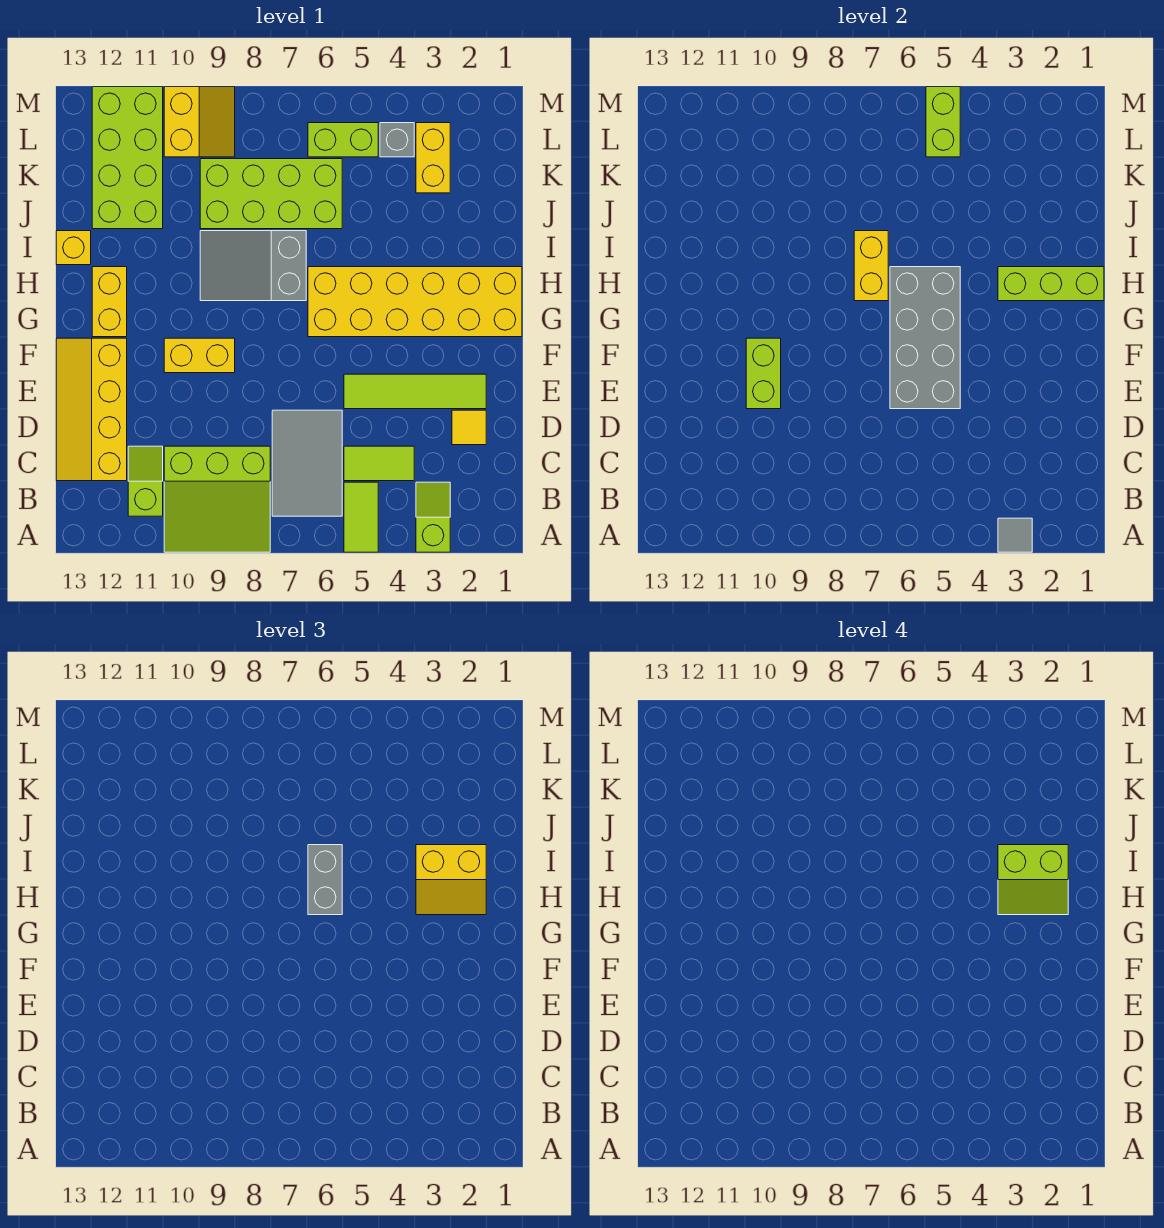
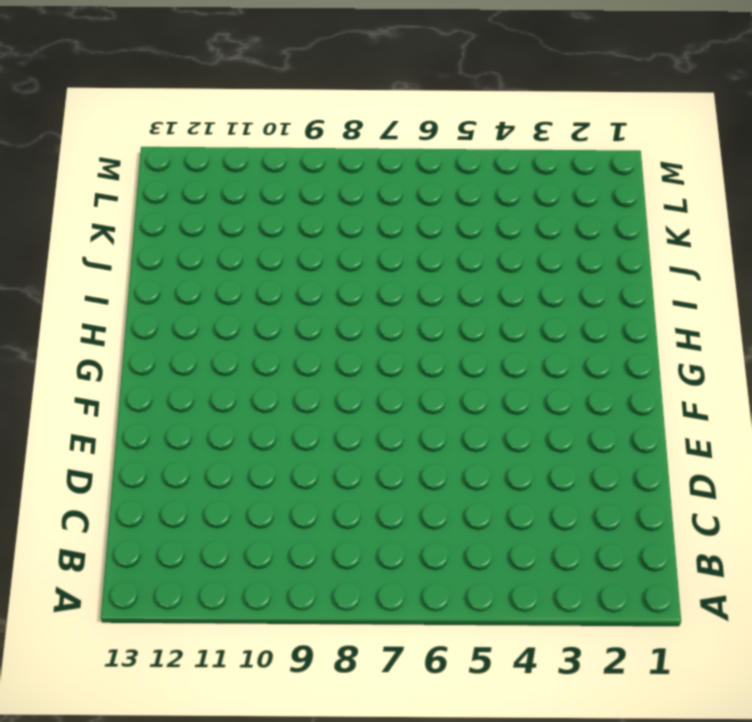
none -> lime slope A3:B3 level 1 top A
none -> lime tile A5:B5 level 1
none -> lime slope A8:C10 level 1 top C

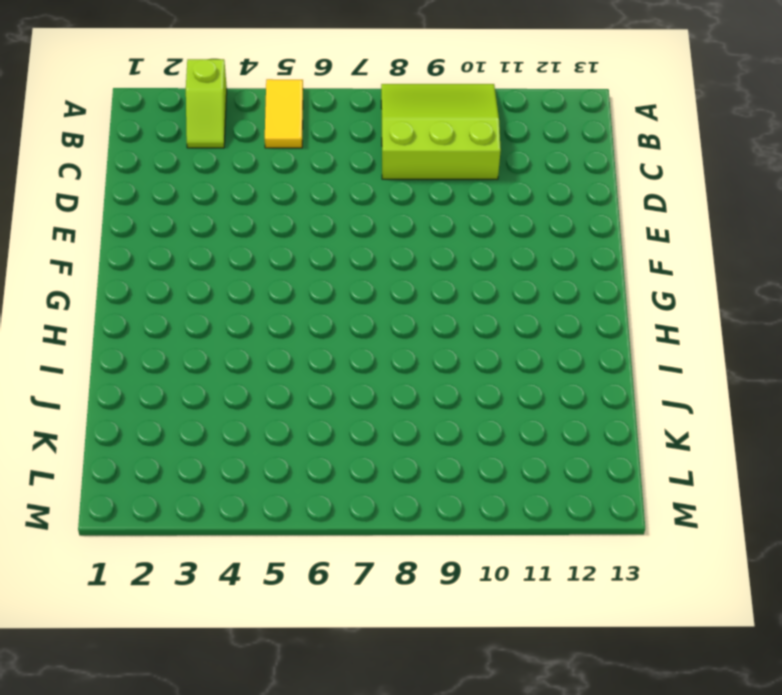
yellow tile A5:B5 level 1 -> lime tile A5:B5 level 1
none -> grey tile B6:D7 level 1
none -> lime slope B11:C11 level 1 top B
none -> lime tile C4:C5 level 1

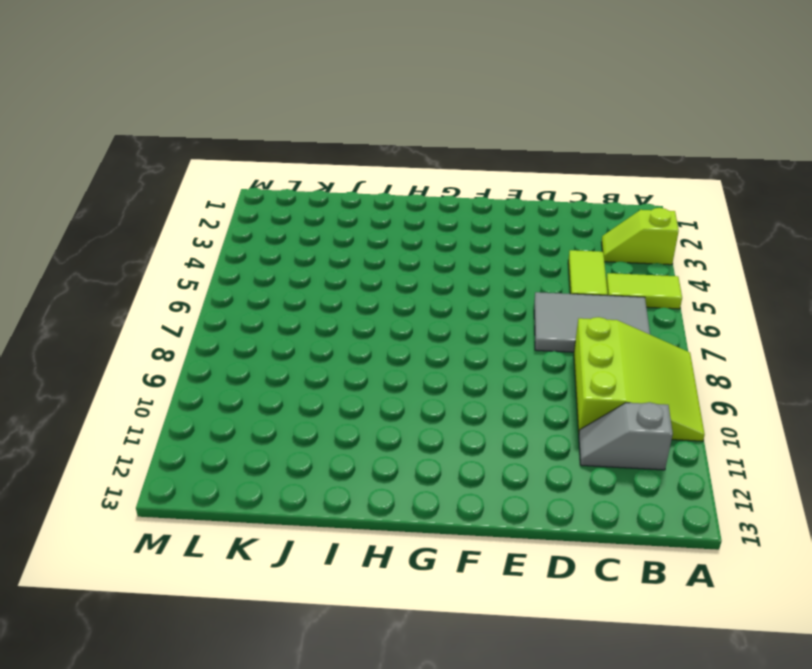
grey slope B11:C11 level 1 top B -> lime slope B11:C11 level 1 top B
none -> yellow slope C12:F13 level 1 top 12
none -> yellow tile D2 level 1
none -> lime tile E2:E5 level 1

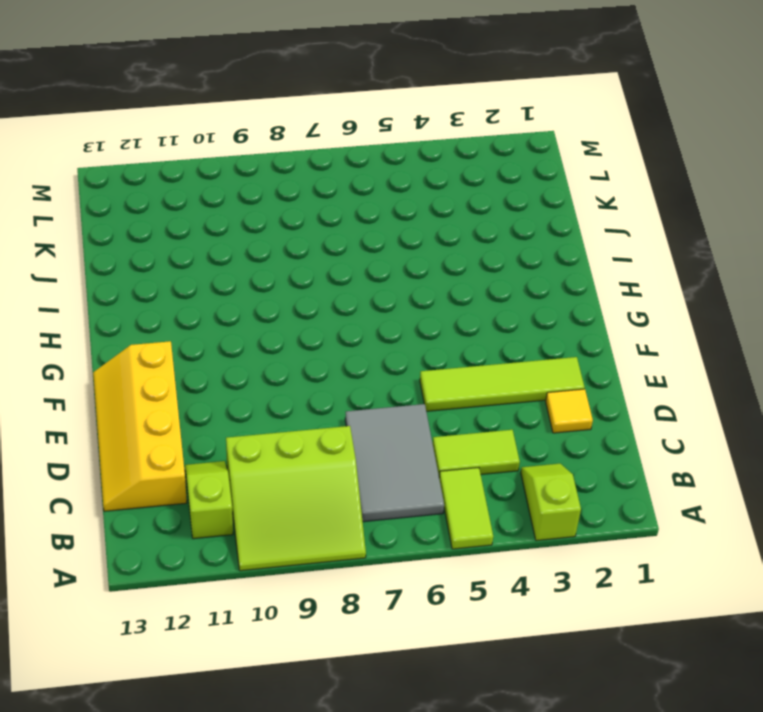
none -> yellow brick F9:F10 level 1
none -> yellow brick G1:H6 level 1
none -> yellow brick G12:H12 level 1

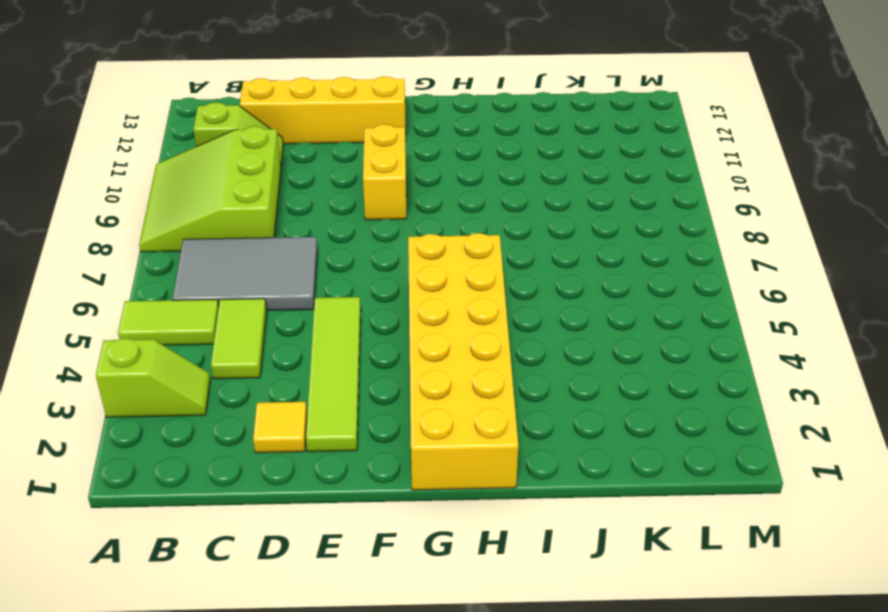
none -> yellow brick G12:H12 level 1
none -> grey slope H7:I9 level 1 top 7
none -> yellow brick I13 level 1

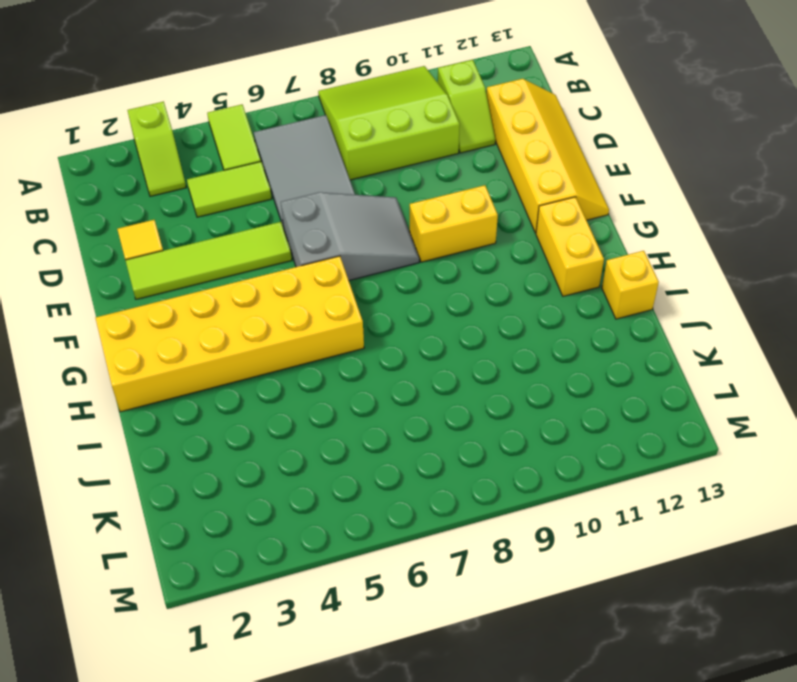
grey slope E6:F8 level 1 top 6 -> grey slope H7:I9 level 1 top 7
none -> lime brick J6:K9 level 1
none -> lime brick J11:M12 level 1
none -> yellow brick K3:L3 level 1

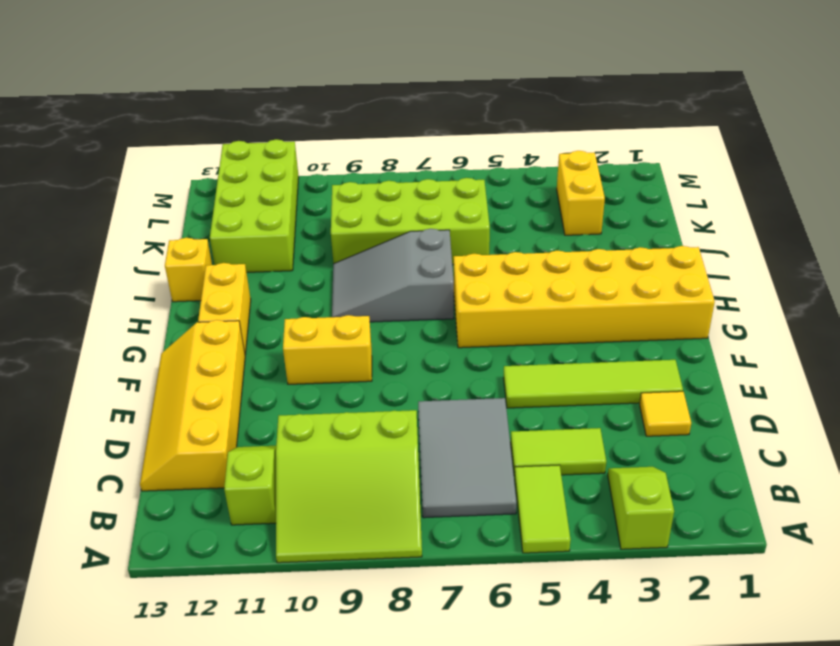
none -> grey brick L4 level 1
none -> lime brick L5:L6 level 1
none -> yellow slope L9:M10 level 1 top 10

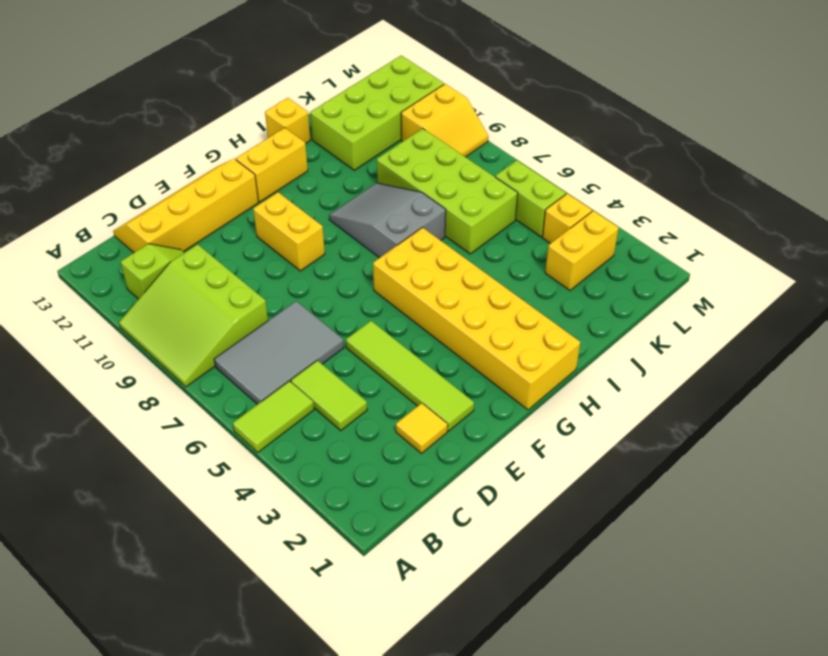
yellow brick L4 level 1 -> grey brick L4 level 1
none -> lime slope A3:B3 level 1 top A
none -> grey tile A3 level 2
none -> grey brick E5:H6 level 2

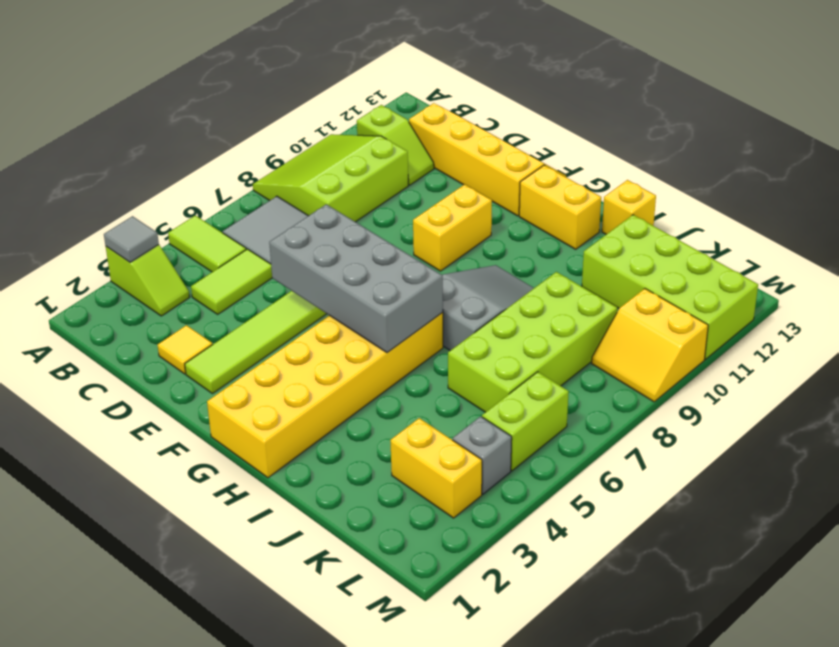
none -> lime brick E10:F10 level 2
none -> lime brick H1:H3 level 2
none -> yellow brick H7:I7 level 2

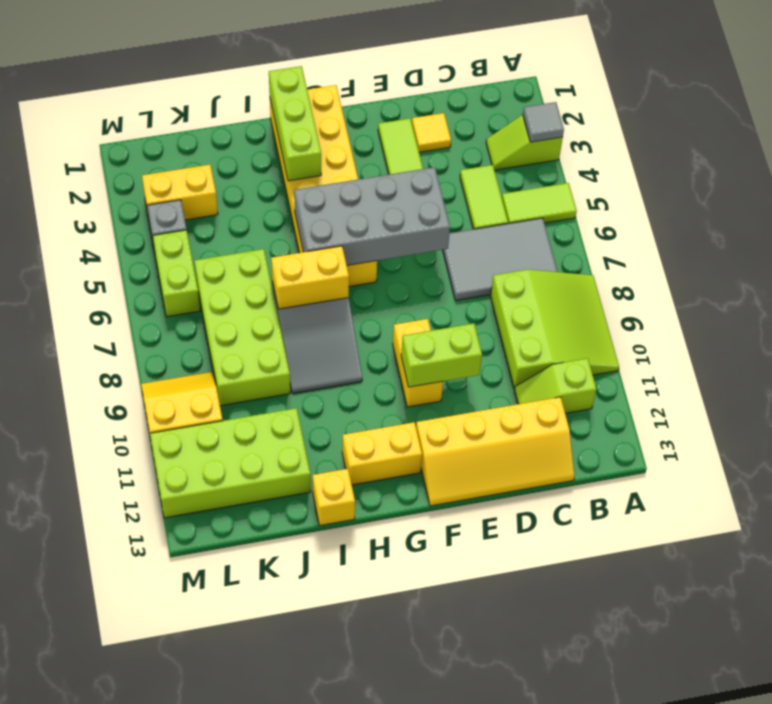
none -> lime brick L5:M5 level 2
none -> yellow slope H2:I3 level 3 top I
none -> grey brick H6:I6 level 3

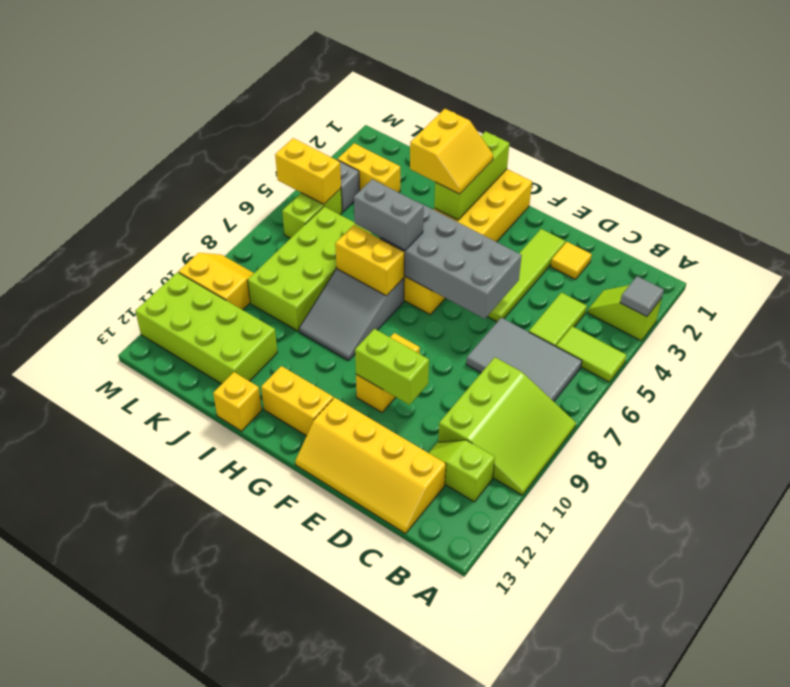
yellow brick L5:M5 level 2 -> lime brick L5:M5 level 2
none -> lime slope H2:I3 level 4 top I

